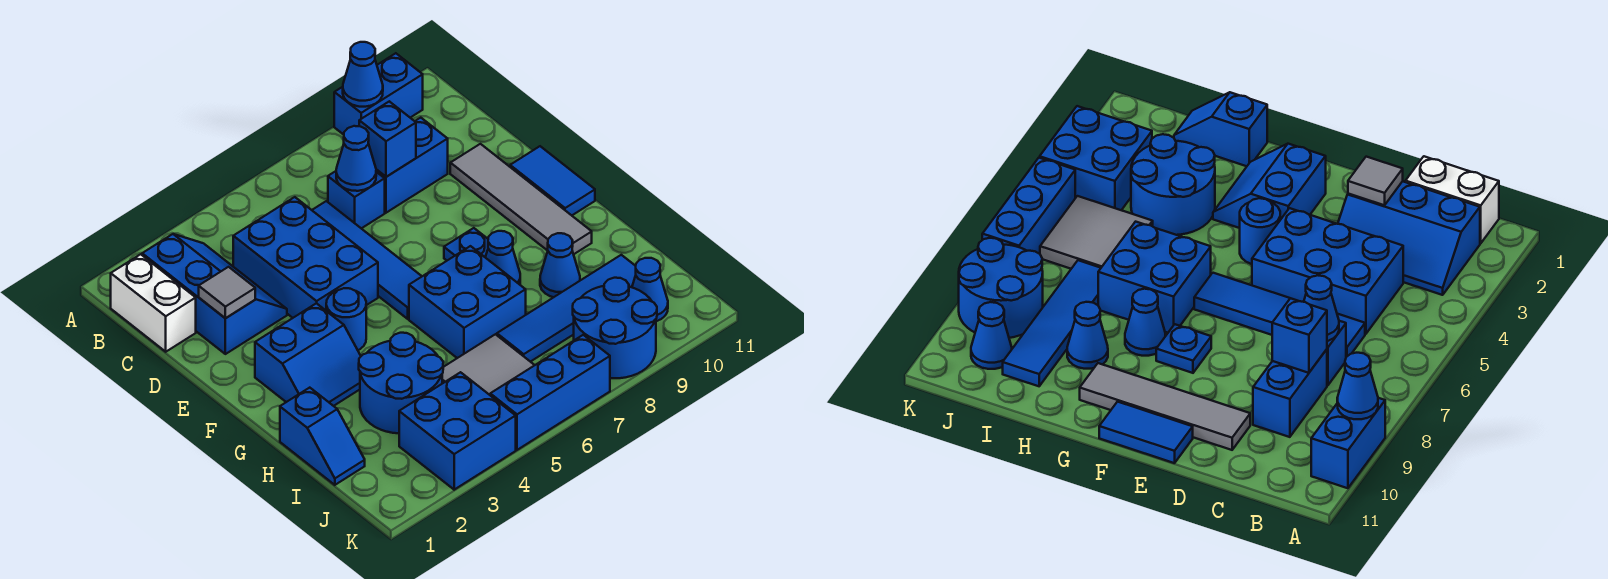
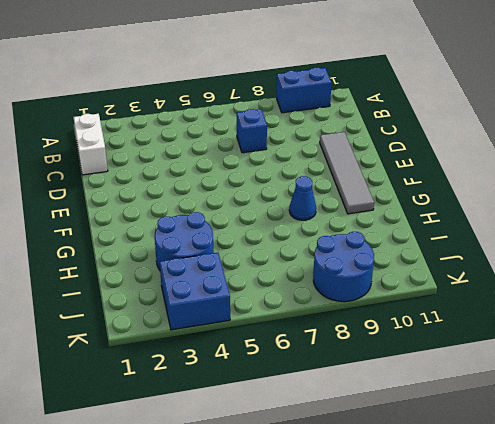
none -> blue slope B2:D3 level 1 top 2
none -> blue brick C4:E5 level 1
none -> blue tile C6:F6 level 1

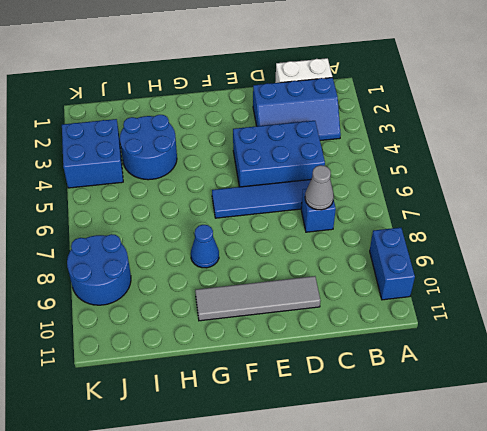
grey cone C7 level 2 -> blue cone C7 level 2
none -> blue brick C8:C9 level 1
none -> blue tile E11:F11 level 1
none -> blue slope F2:G3 level 1 top F

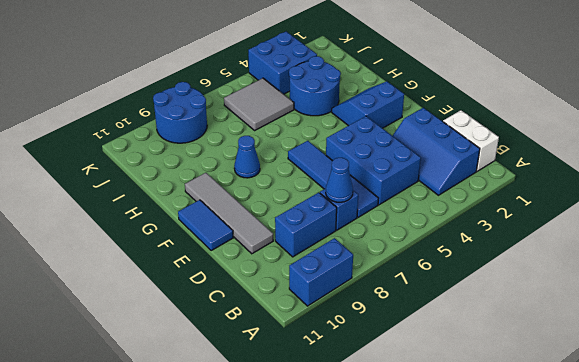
none -> blue round brick F4 level 1
none -> blue plate F8 level 1
none -> blue brick G6:H7 level 1

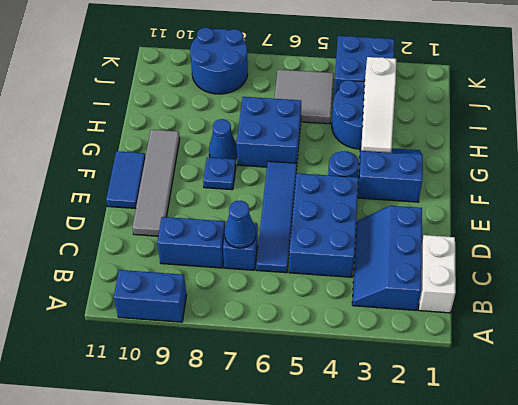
white slope G3:I3 level 2 top I -> none
none -> blue slope H1:I1 level 1 top H
none -> blue cone H9 level 1
none -> blue tile I7:I10 level 1

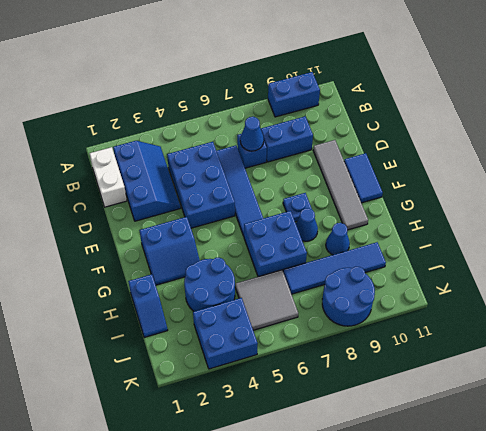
none -> blue round brick F4 level 1
none -> blue cone J10 level 1
none -> blue brick K5:K7 level 1

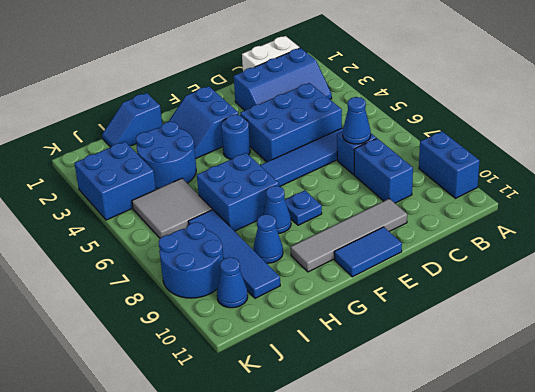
none -> blue brick K5:K7 level 1
none -> blue cone A9 level 2
none -> blue brick C8 level 2

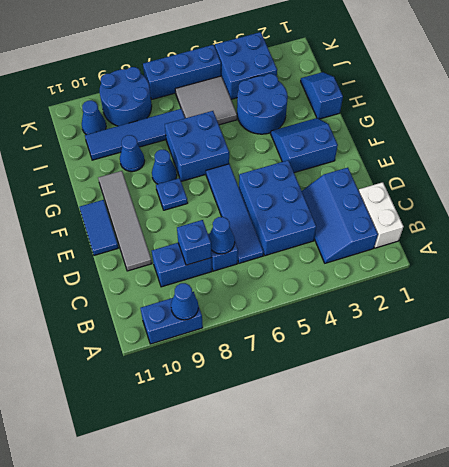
none -> blue round brick F4 level 1
none -> grey tile D2 level 2

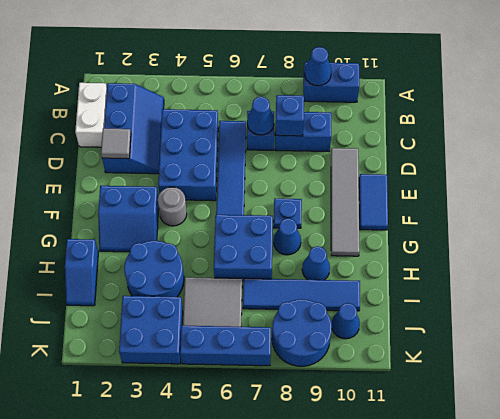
grey round brick F4 level 1 -> blue round brick F4 level 1

